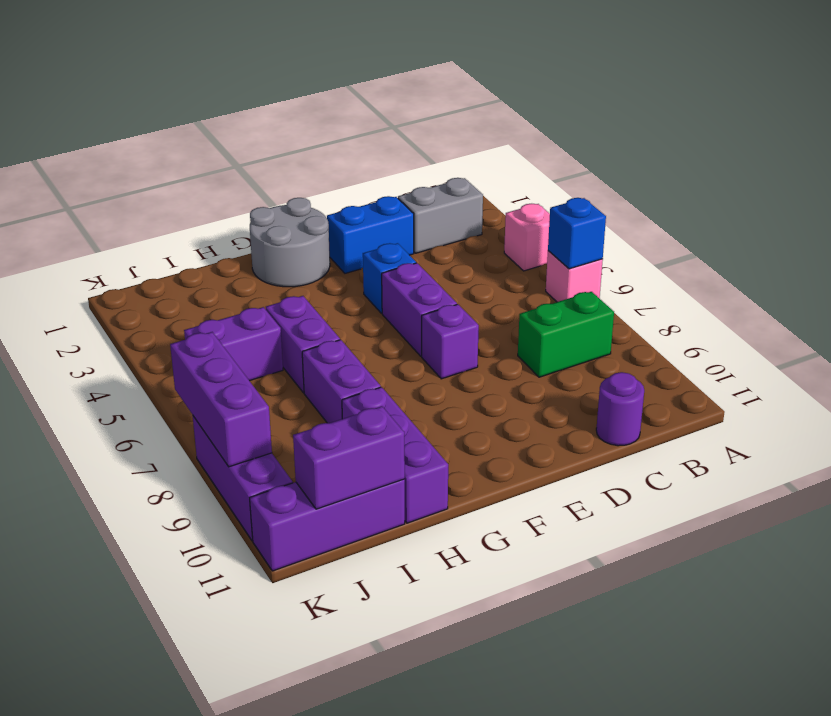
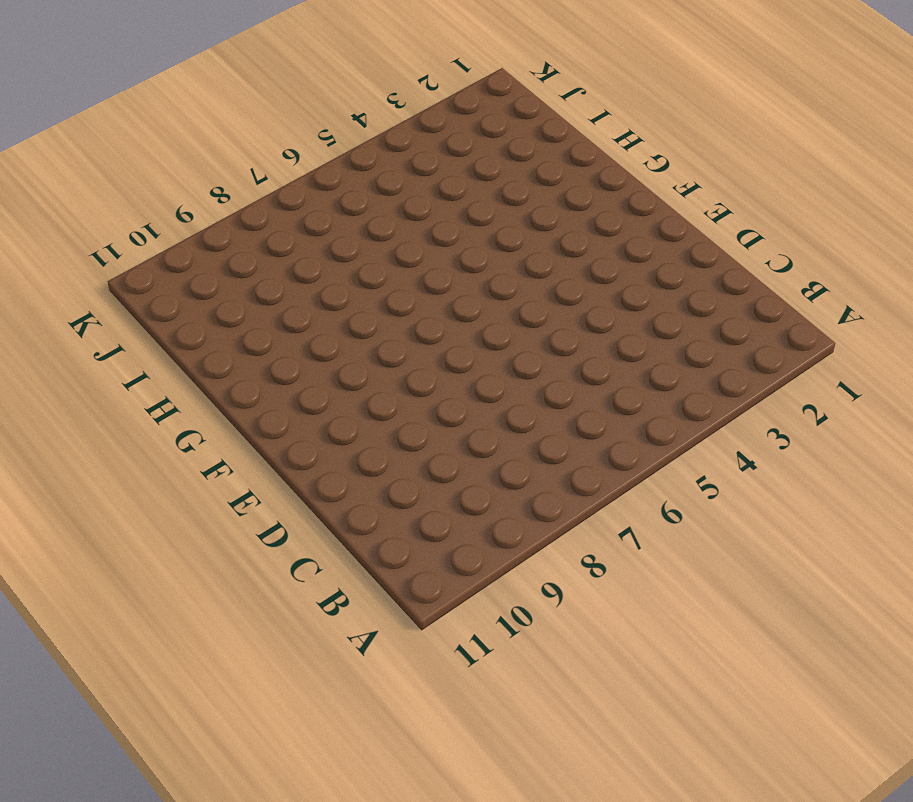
none -> pink brick A4 level 1
none -> pink brick A6 level 1
none -> grey brick B2:C2 level 1

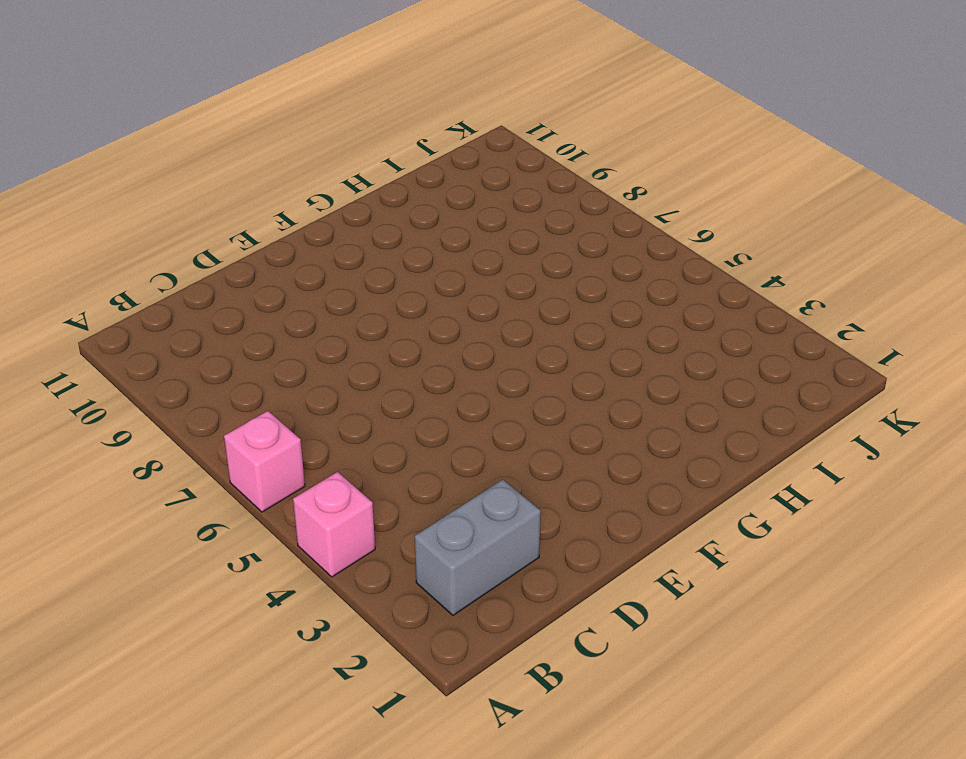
none -> green brick B8:C8 level 1
none -> purple round brick C11 level 1
none -> blue brick D2:E2 level 1

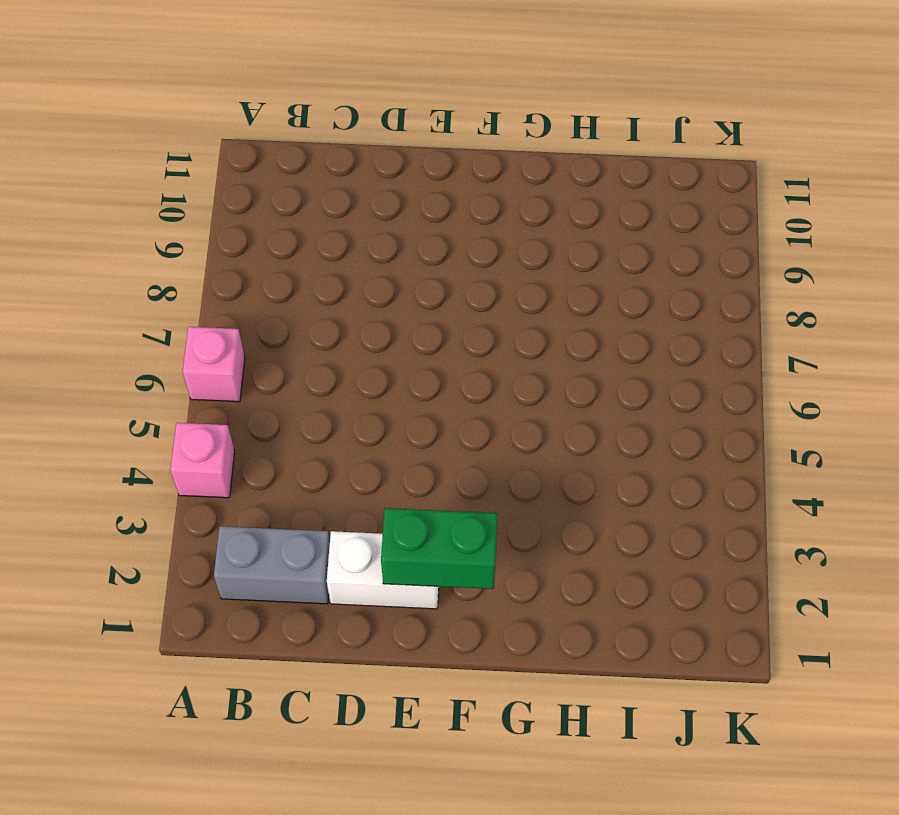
white brick D2:E2 level 1 -> blue brick D2:E2 level 1
green brick E2:F2 level 2 -> green brick B8:C8 level 1
none -> purple round brick C11 level 1
none -> blue brick E4 level 1
none -> purple brick E5:E6 level 1

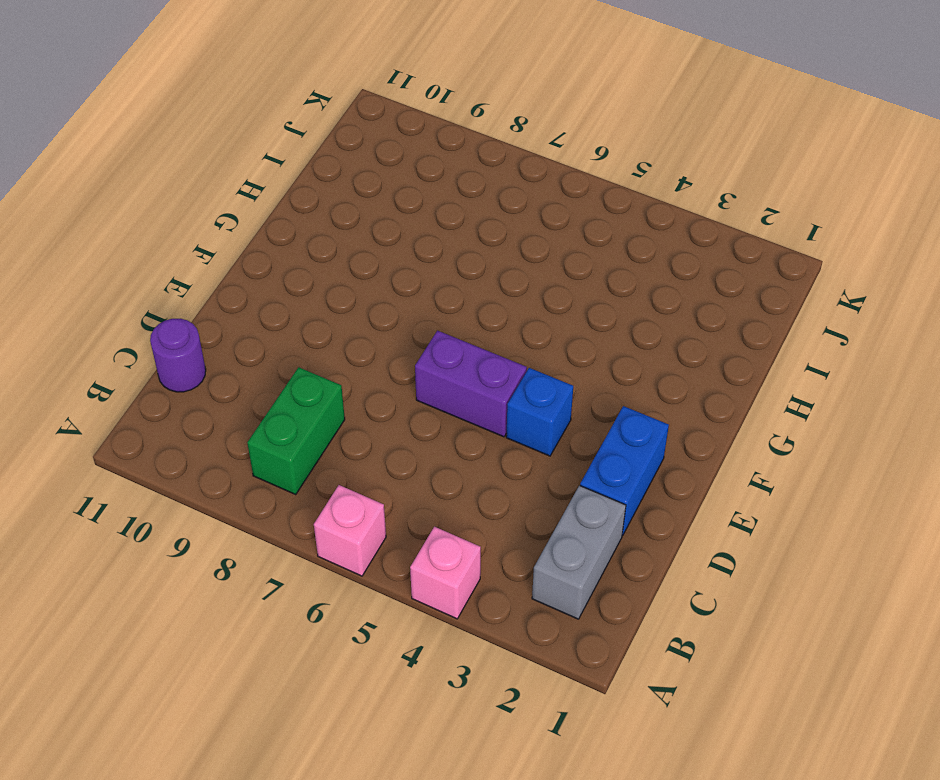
none -> purple brick E7 level 1
none -> grey round brick F1:G2 level 1
none -> purple brick H5:H6 level 1

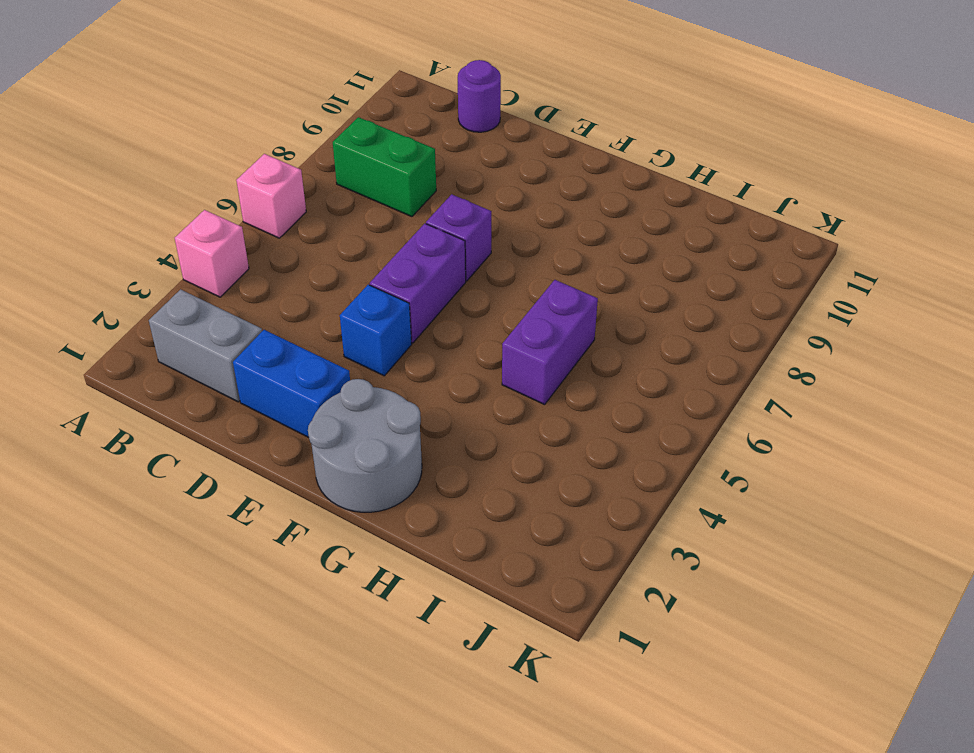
none -> purple brick H7:H8 level 1
none -> purple brick H9:H11 level 1
none -> purple brick I5:J5 level 1

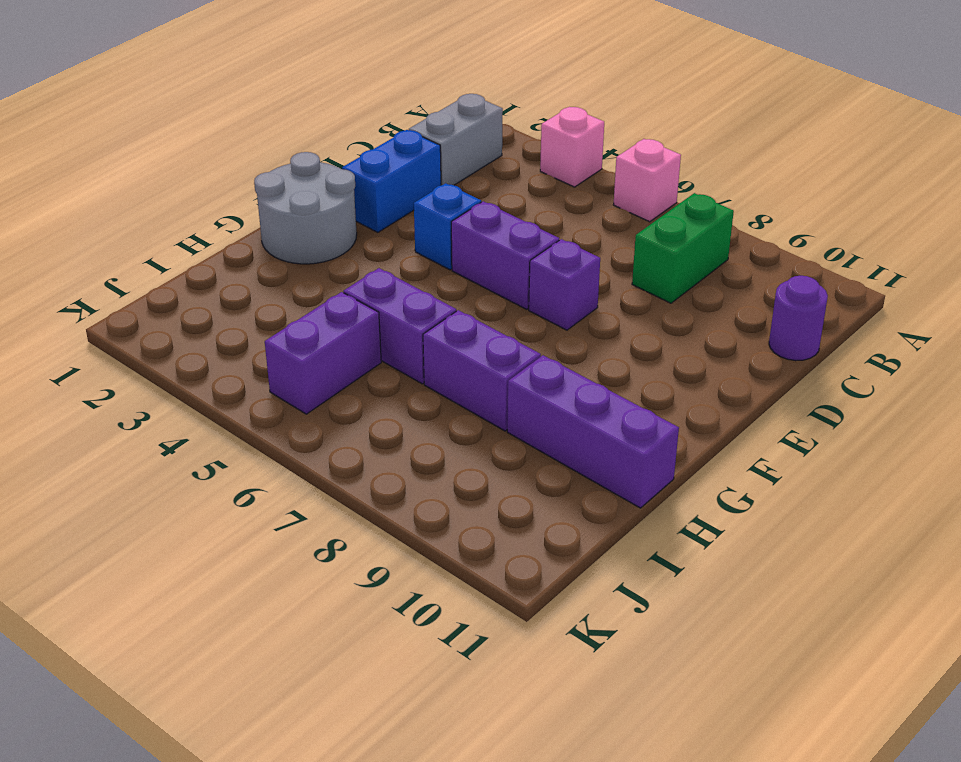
none -> purple brick I11:K11 level 1
none -> purple brick K8:K10 level 1
none -> blue brick A6 level 2

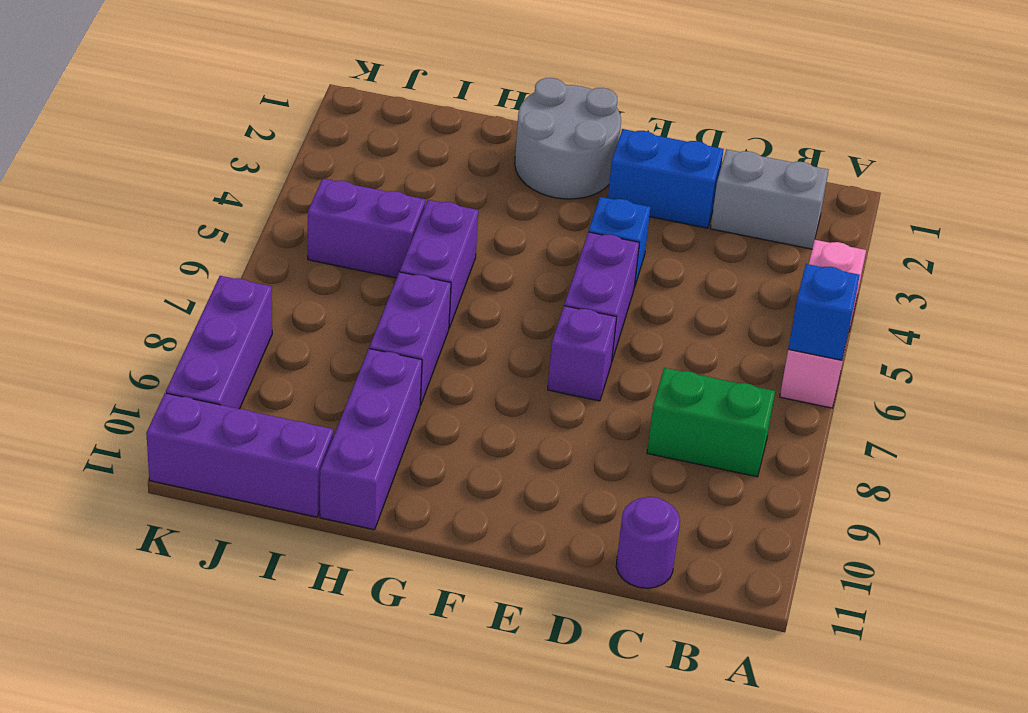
none -> purple brick I11:J11 level 2
none -> purple brick K7:K9 level 2

